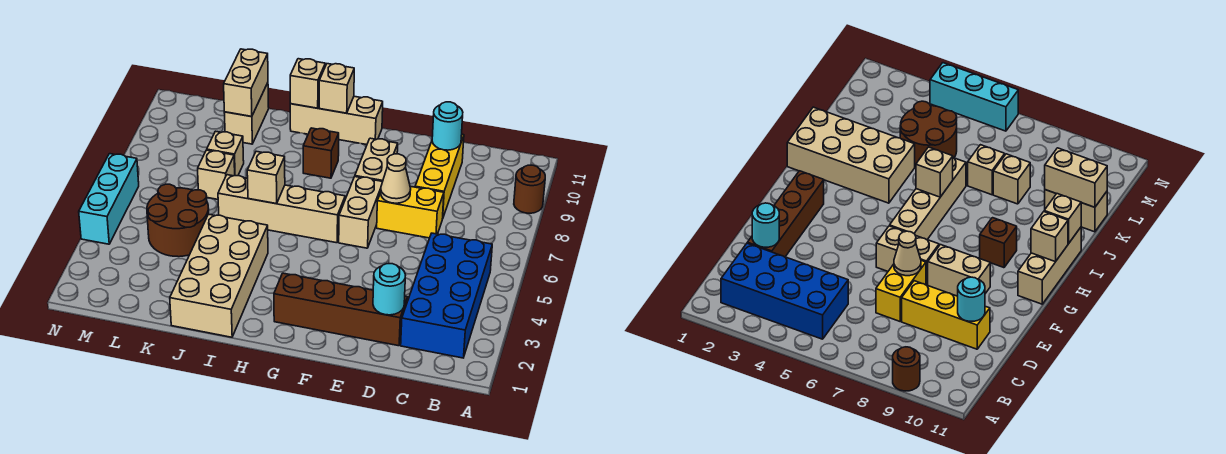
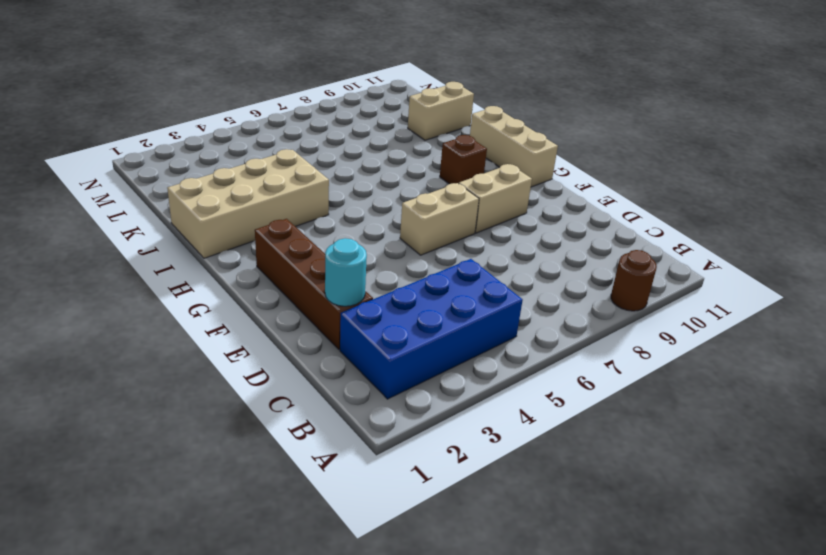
none -> yellow brick D7:E7 level 1
none -> yellow brick D8:D10 level 1
none -> tan brick G6:J6 level 1

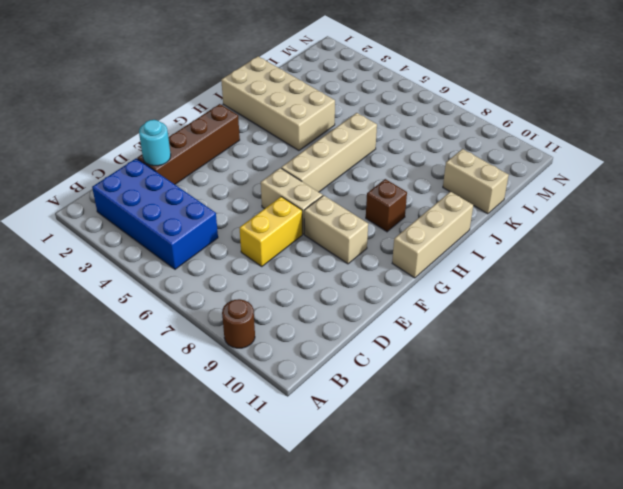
none -> yellow brick D8:D10 level 1
none -> brown round brick K4:L5 level 1
none -> tan brick K7 level 1

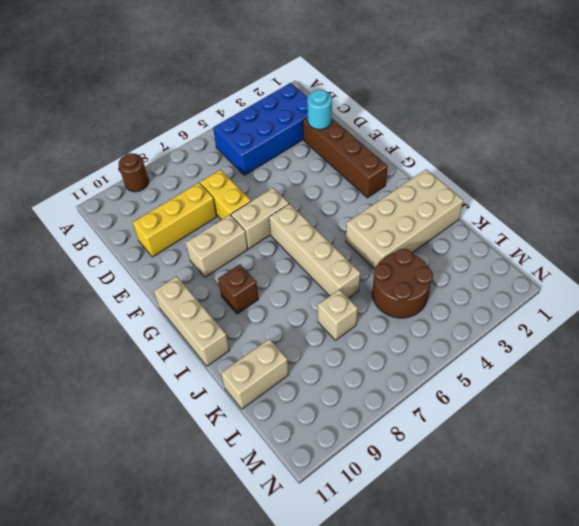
none -> tan brick K8 level 1
none -> cyan brick N4:N6 level 1
none -> cyan round brick D10 level 2

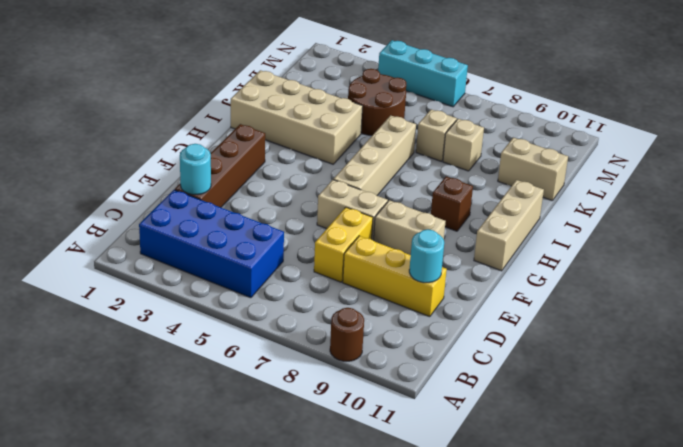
none -> tan cone E7 level 2
none -> tan brick H11 level 2
none -> tan brick I6 level 2

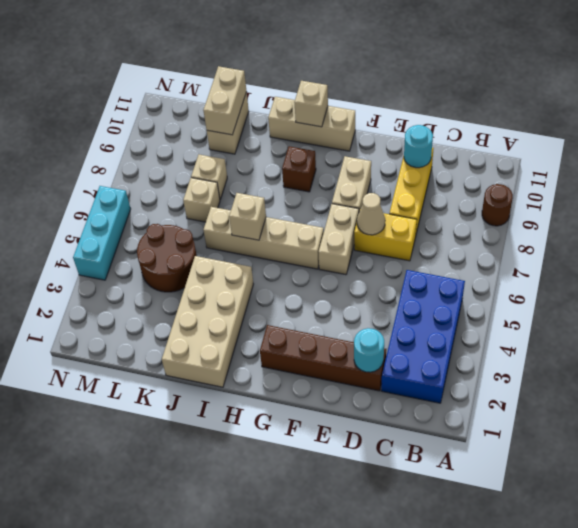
none -> tan brick I11 level 2

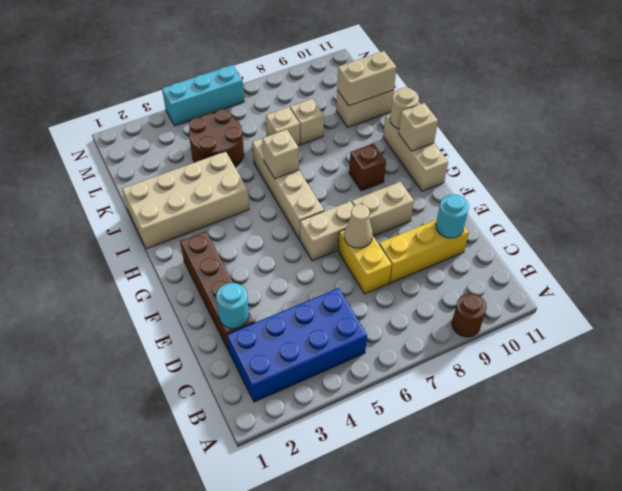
tan round brick I11 level 2 -> tan brick I11 level 2

